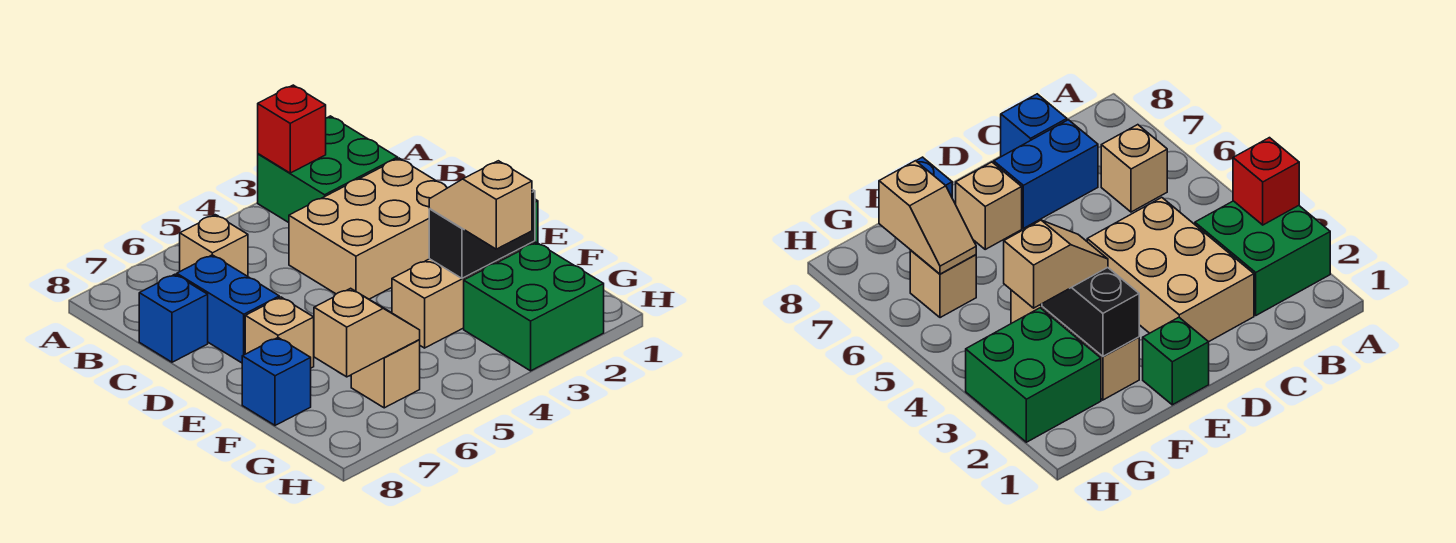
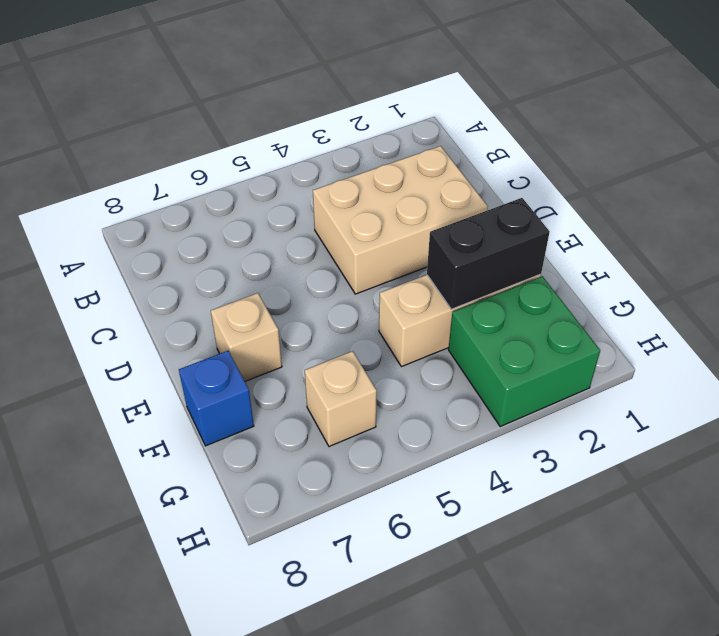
none -> green brick A2:B3 level 1
none -> tan brick B6 level 1
none -> blue brick C7:D7 level 1

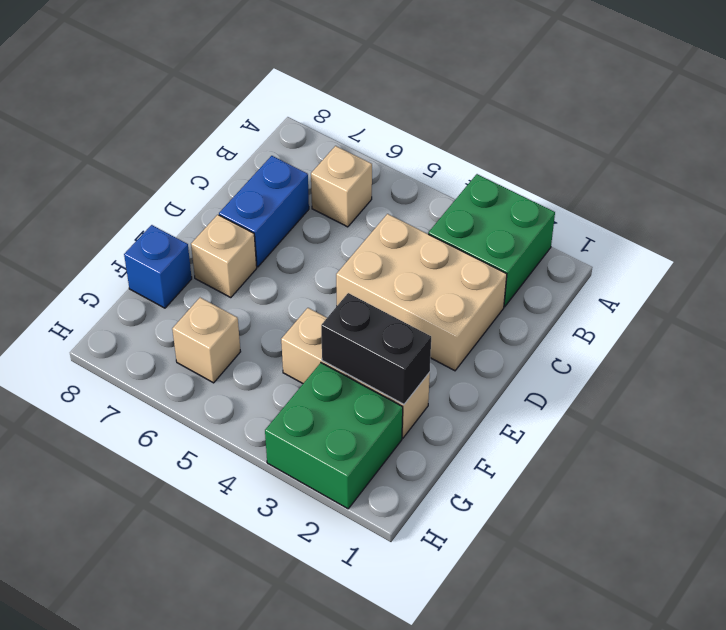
none -> blue brick C8 level 1
none -> green brick E1 level 1
none -> red brick A3 level 2

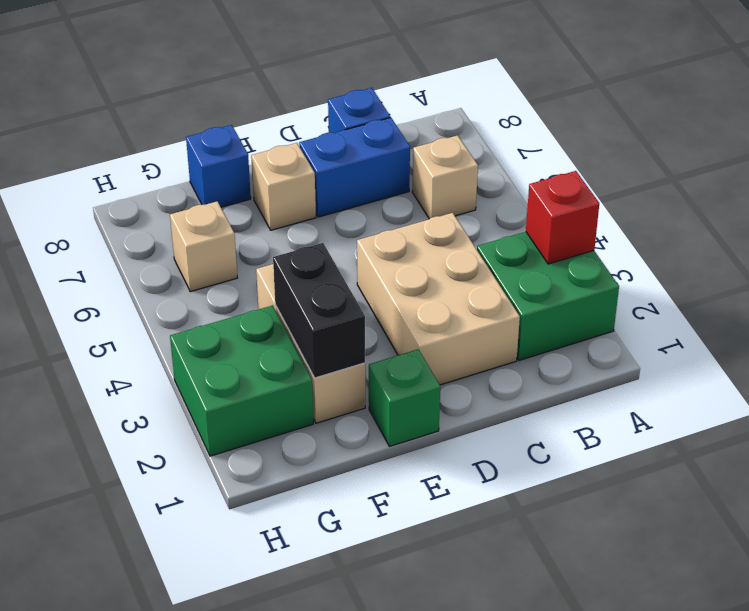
none -> tan slope G6:G7 level 2 top 7
none -> tan slope F3:G3 level 3 top G

